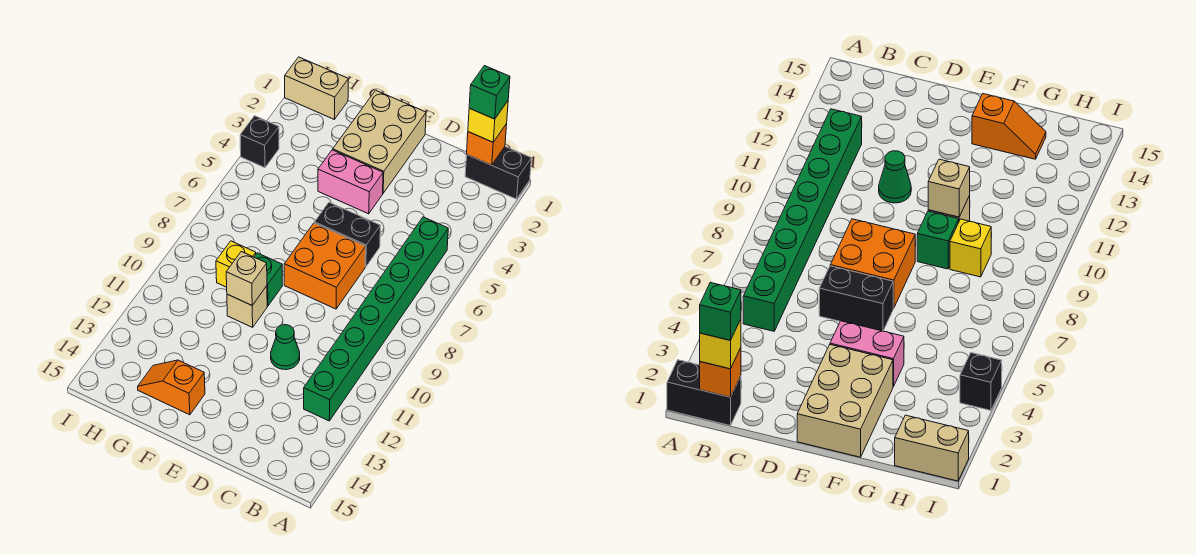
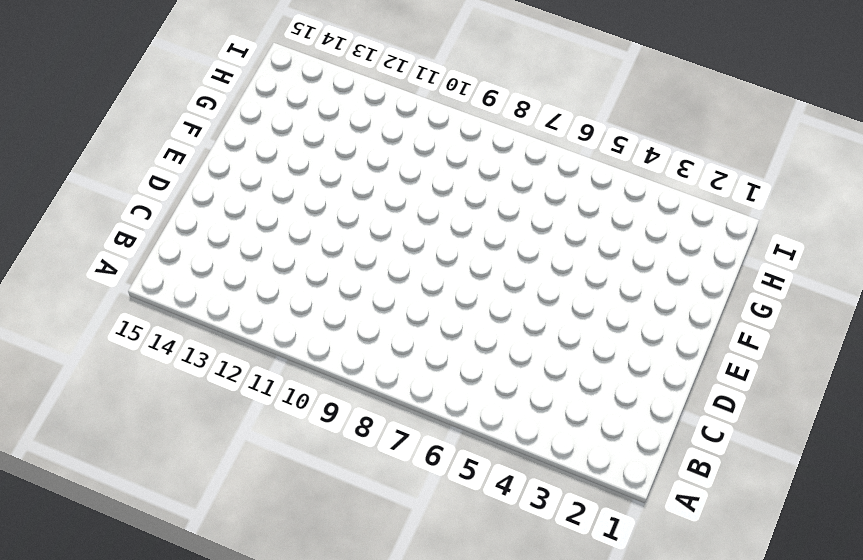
none -> black brick A1:B1 level 1
none -> green brick B5:B12 level 1
none -> black brick D6:E6 level 1

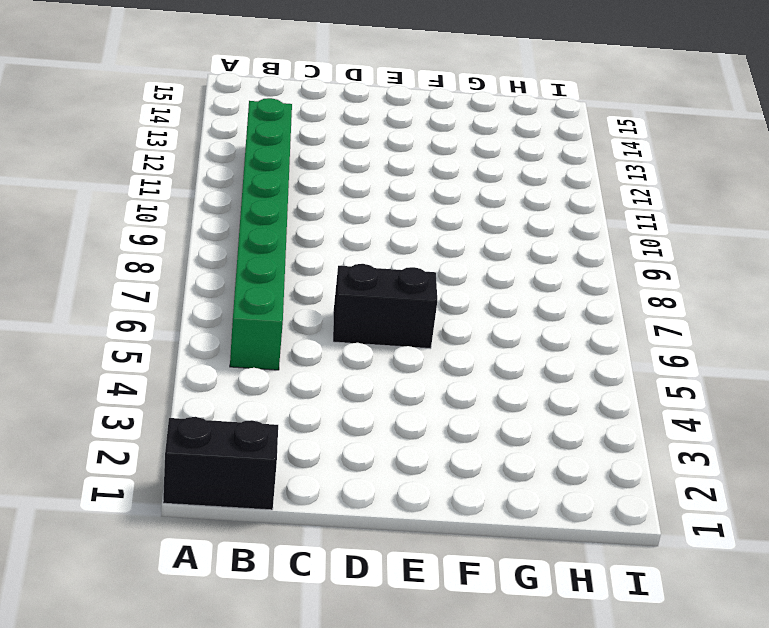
none -> orange brick D7:E8 level 1
none -> green cone D11 level 1
none -> tan brick E1:F3 level 1

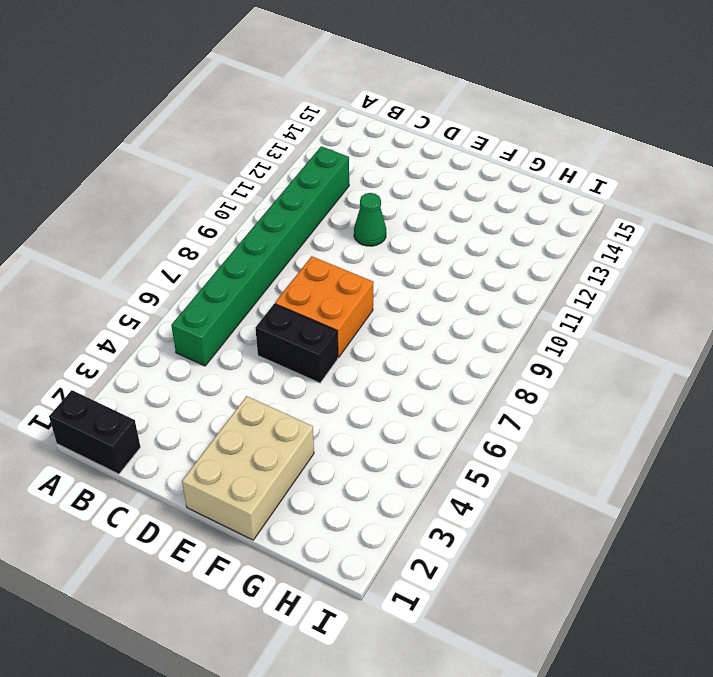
none -> pink brick E4:F4 level 1
none -> green brick F9 level 1
none -> tan brick F10 level 1

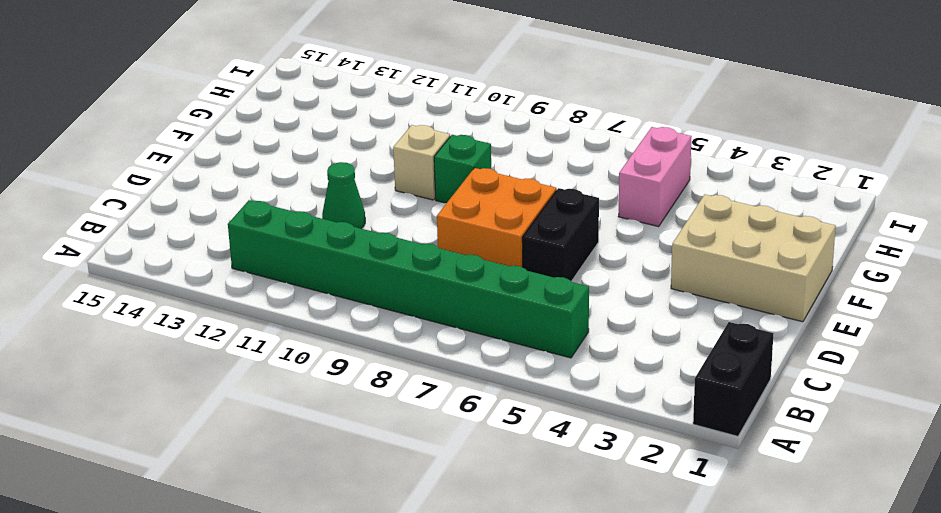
pink brick G5:H5 level 1 -> pink brick E4:F4 level 1
none -> orange slope F14:G14 level 1 top F
none -> yellow brick G9 level 1
none -> tan brick H1:I1 level 1

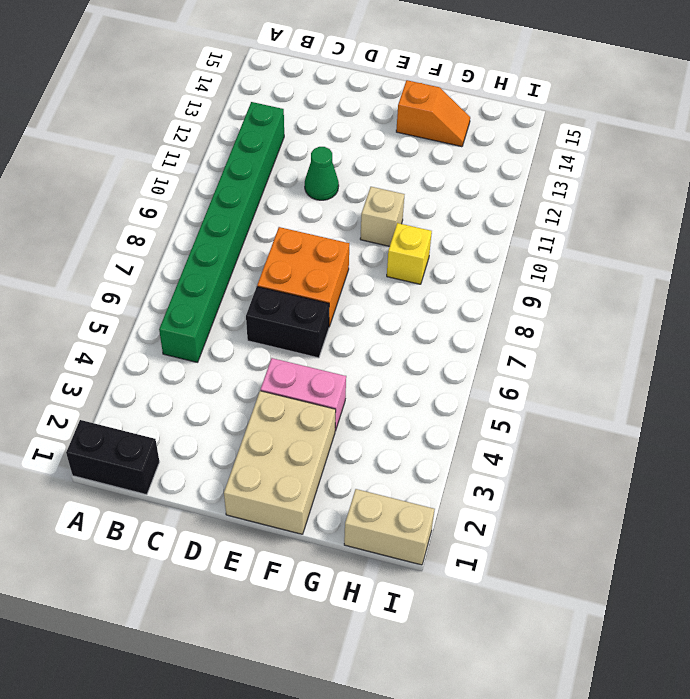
none -> green brick F9 level 1
none -> black brick I4 level 1
none -> orange brick B1 level 2

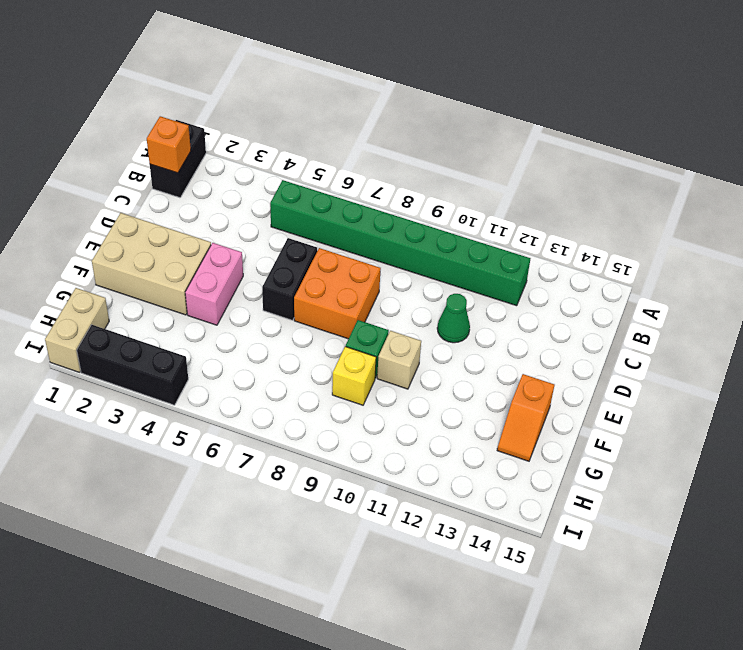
black brick I2:I4 level 1 -> black brick I4 level 1
none -> tan brick F10 level 2
none -> yellow brick B1 level 3
none -> green brick B1 level 4

